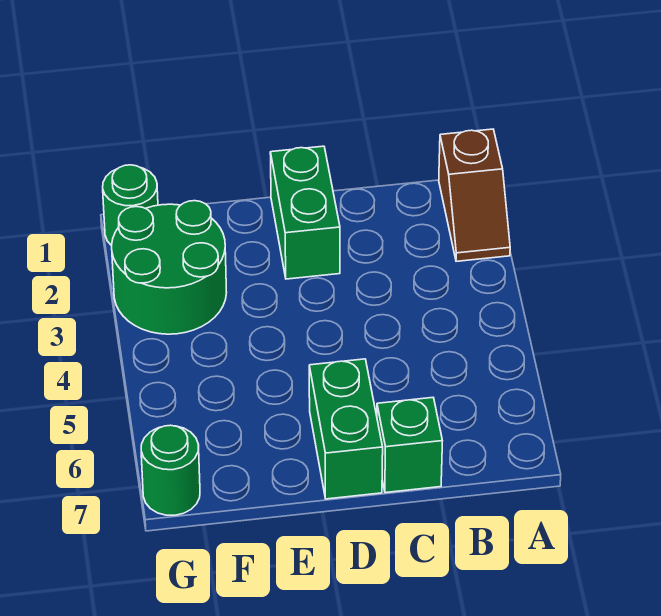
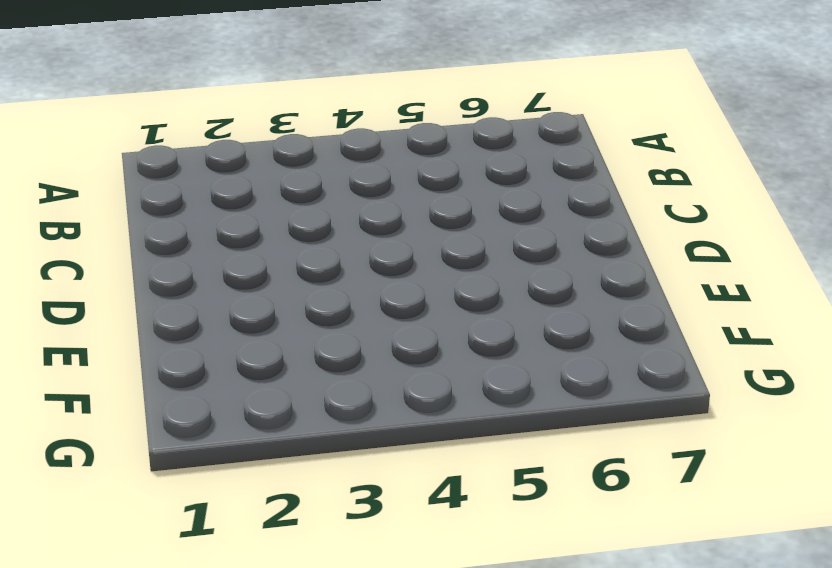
none -> brown slope A1:A2 level 1 top 1
none -> green brick C7 level 1

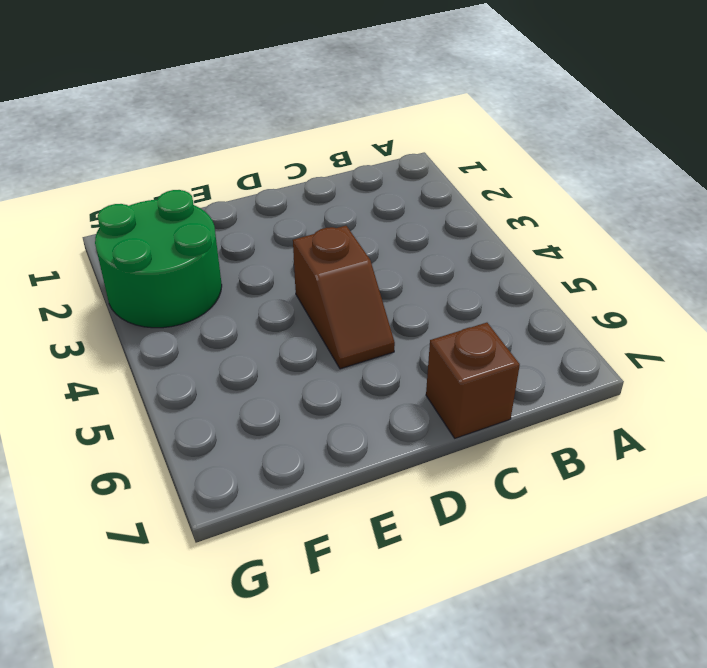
brown brick C7 level 1 -> green brick C7 level 1
brown slope D4:D5 level 1 top 4 -> brown slope A1:A2 level 1 top 1
none -> green brick D1:D2 level 1
none -> green brick D6:D7 level 1

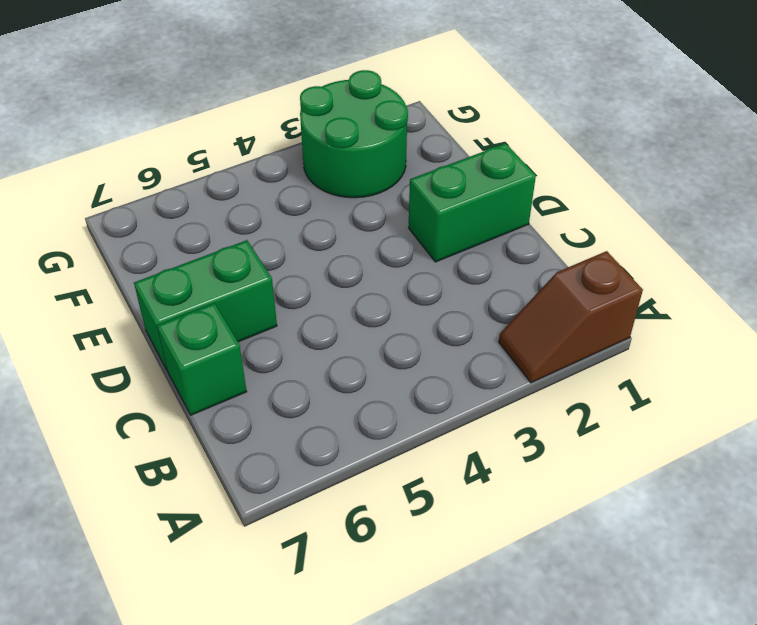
none -> green round brick G1 level 1
none -> green round brick G7 level 1

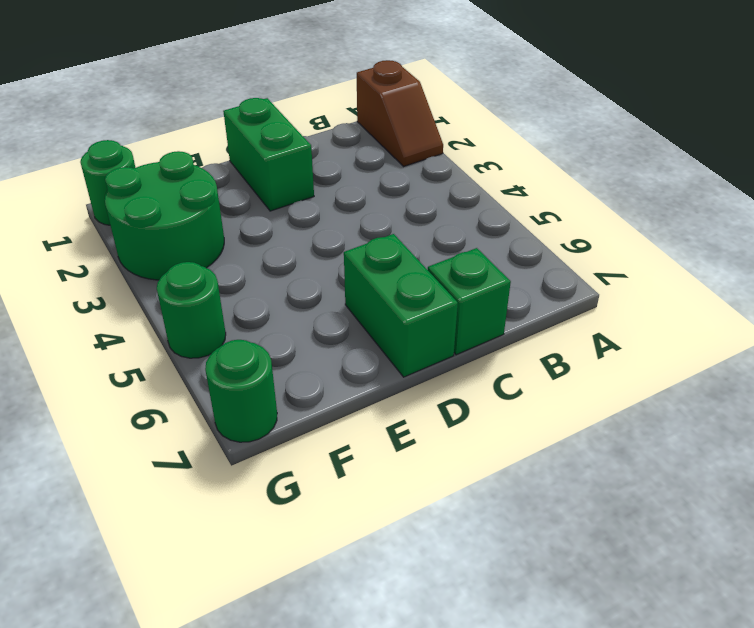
green round brick G5 level 1 -> none

